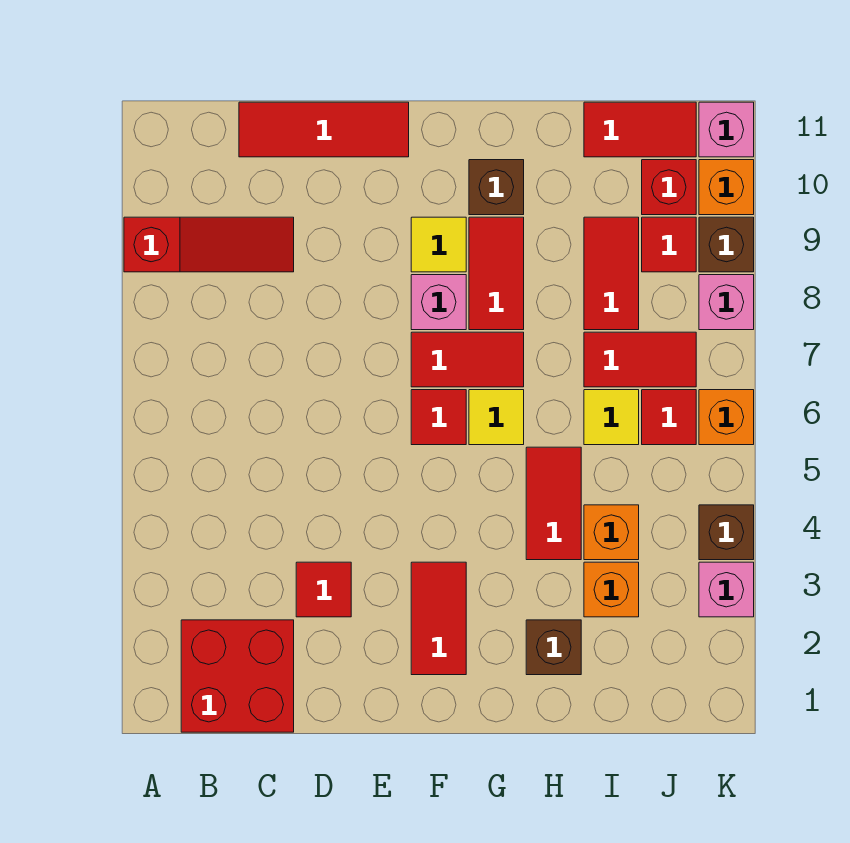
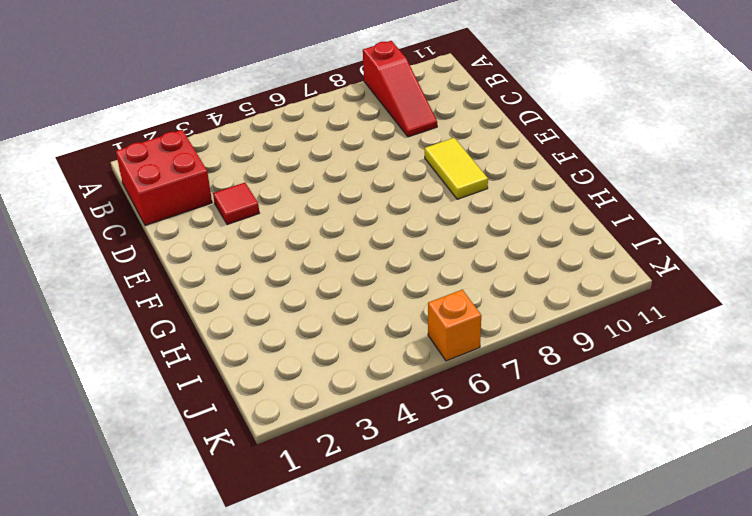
yellow tile E9:F9 level 1 -> yellow tile F9 level 1
none -> red tile C11:E11 level 1
none -> red tile F2:F3 level 1
none -> red tile F6 level 1
none -> red tile F7:G7 level 1

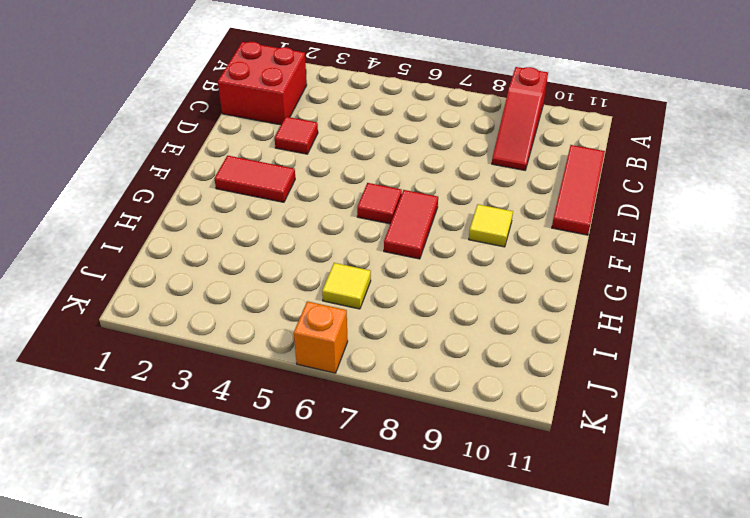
none -> pink brick F8 level 1
none -> yellow tile G6 level 1
none -> red tile G8:G9 level 1
none -> brown brick G10 level 1

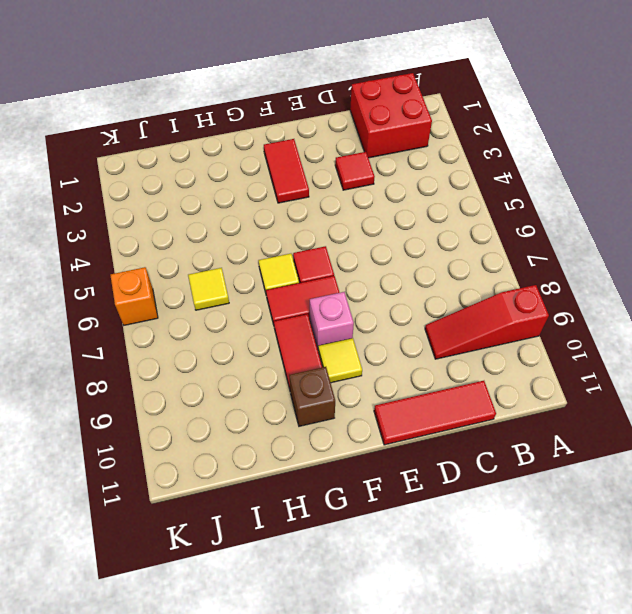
none -> brown brick H2 level 1
none -> red tile H4:H5 level 1
none -> orange brick I3 level 1
none -> orange brick I4 level 1

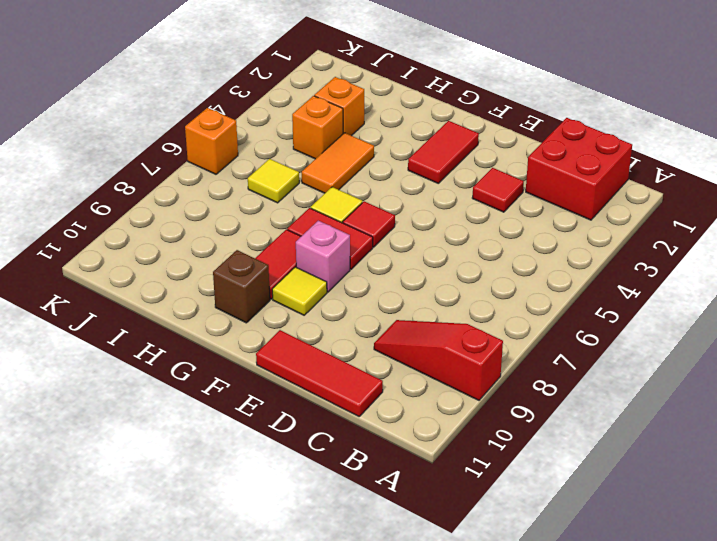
orange tile H4:H5 level 1 -> red tile H4:H5 level 1
none -> brown brick H2 level 1
none -> red tile I7:J7 level 1
none -> red tile I8:I9 level 1
none -> red tile I11:J11 level 1

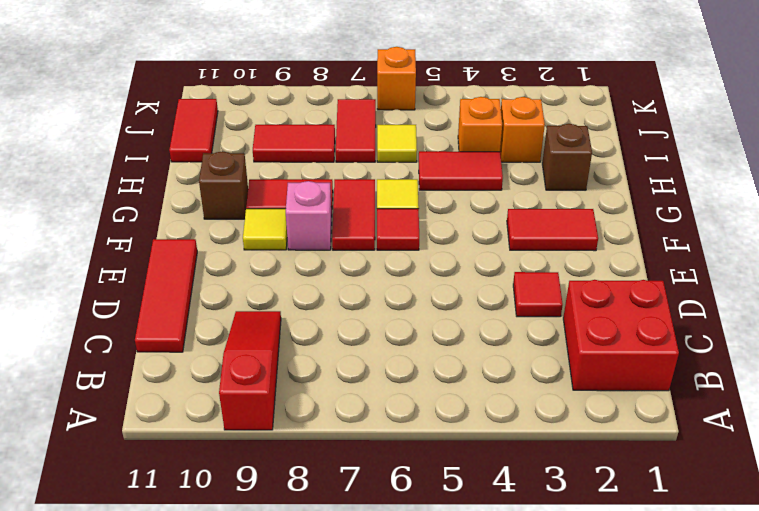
none -> red tile J6 level 1
none -> red tile J9 level 1
none -> red brick J10 level 1
none -> pink brick K3 level 1

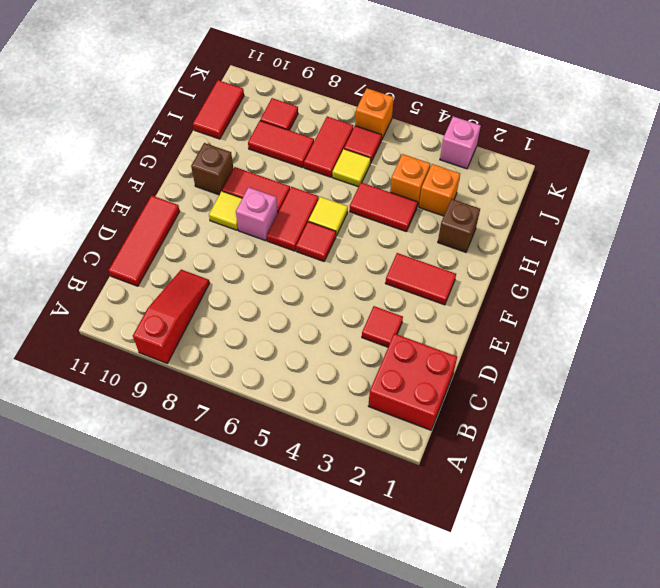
none -> red brick J10 level 1
none -> brown brick K4 level 1
none -> pink brick K8 level 1
none -> brown brick K9 level 1

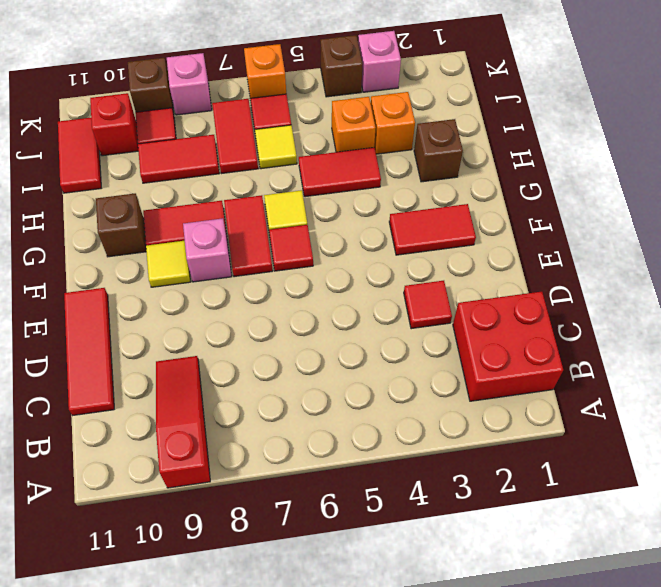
none -> orange brick K10 level 1
none -> pink brick K11 level 1

